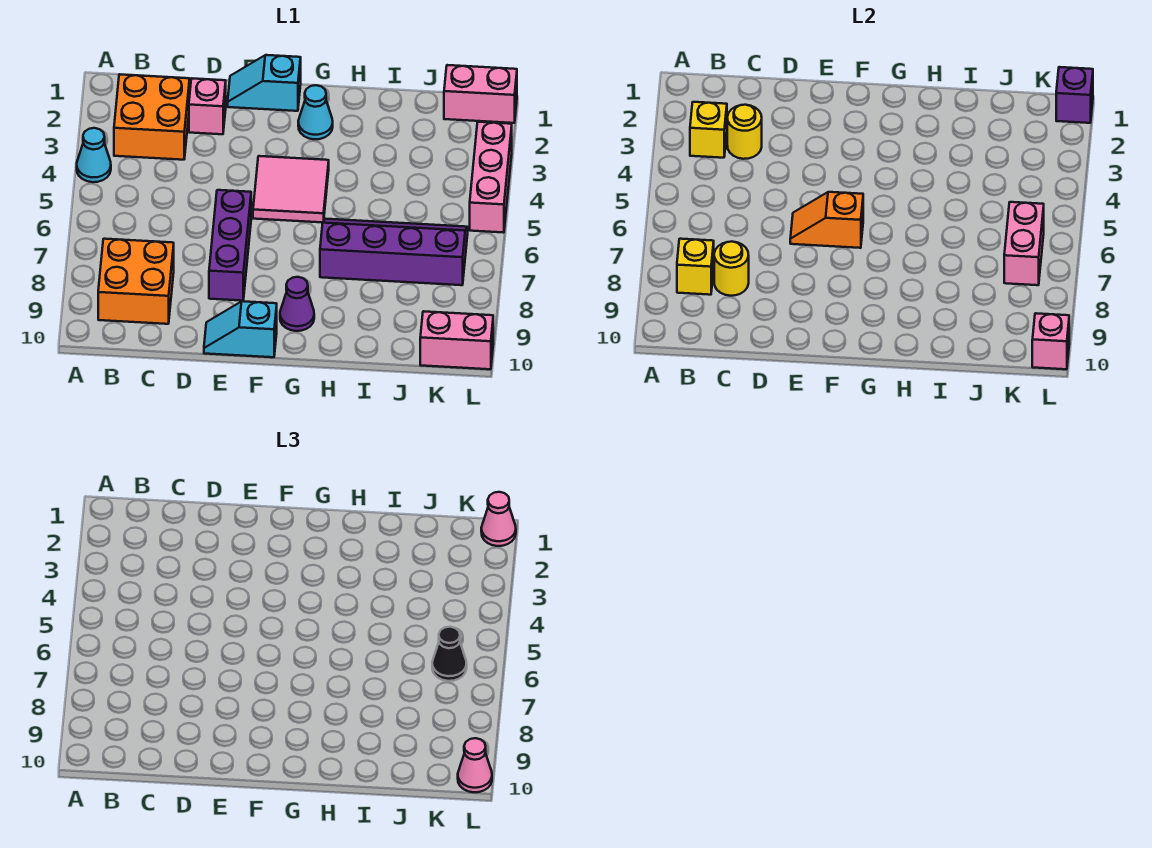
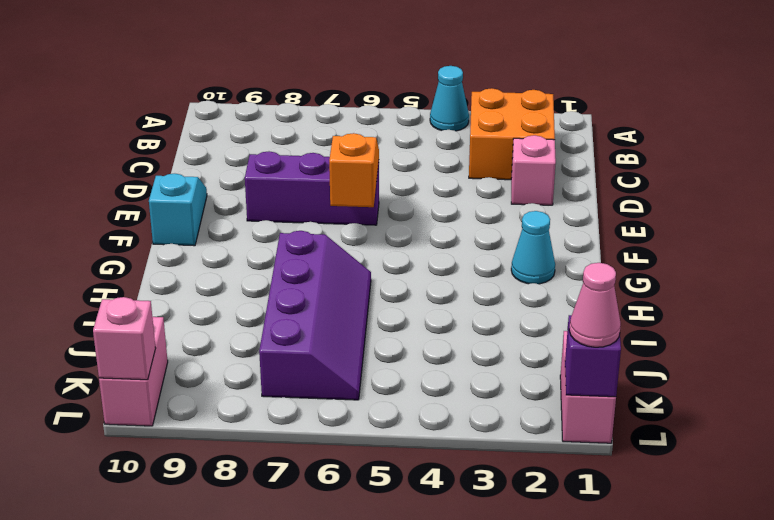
none -> orange brick B8:C9 level 1
none -> cyan slope E1:F1 level 1 top F
none -> pink tile F4:G5 level 1

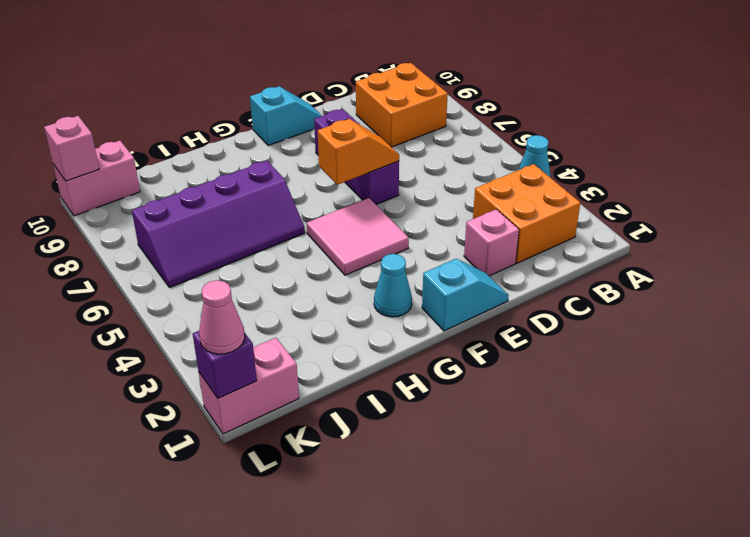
none -> purple cone G9 level 1
none -> pink brick L3:L5 level 1
none -> yellow brick B3 level 2

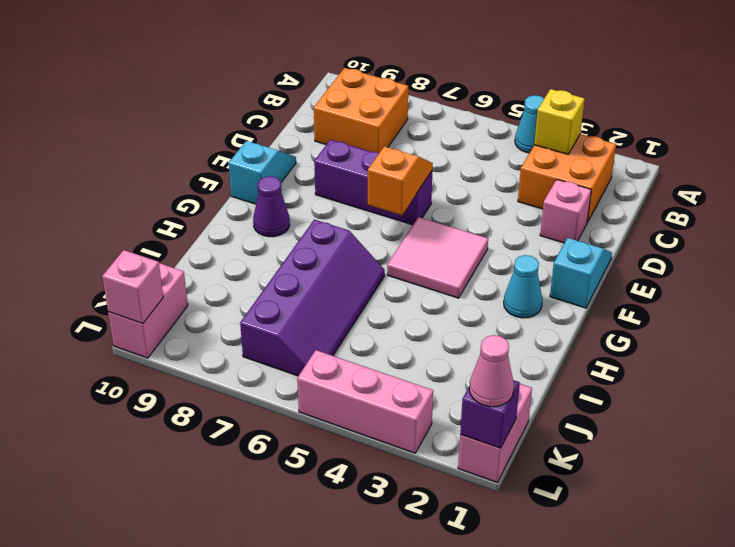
none -> yellow brick B8 level 2
none -> yellow round brick C3 level 2
none -> yellow round brick C8 level 2

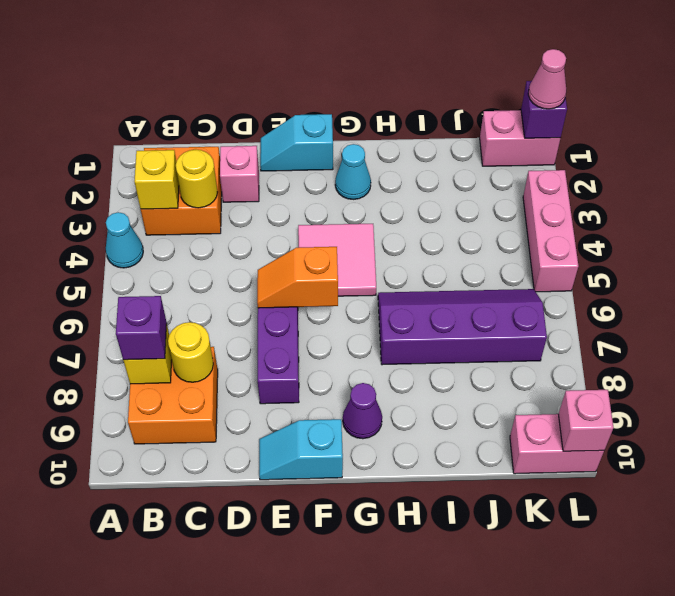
purple brick B8 level 3 -> none
none -> pink brick K6:K7 level 2
none -> black cone K6 level 3
none -> pink cone L10 level 3

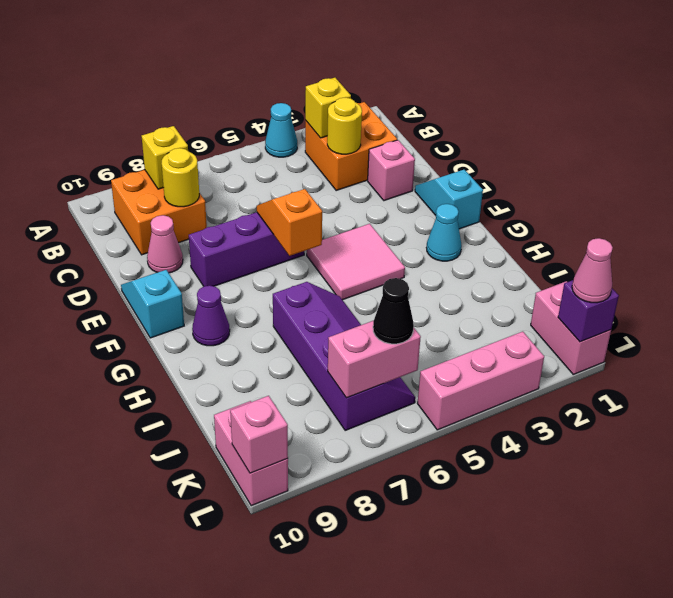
pink cone D9 level 1 -> pink cone L10 level 3

